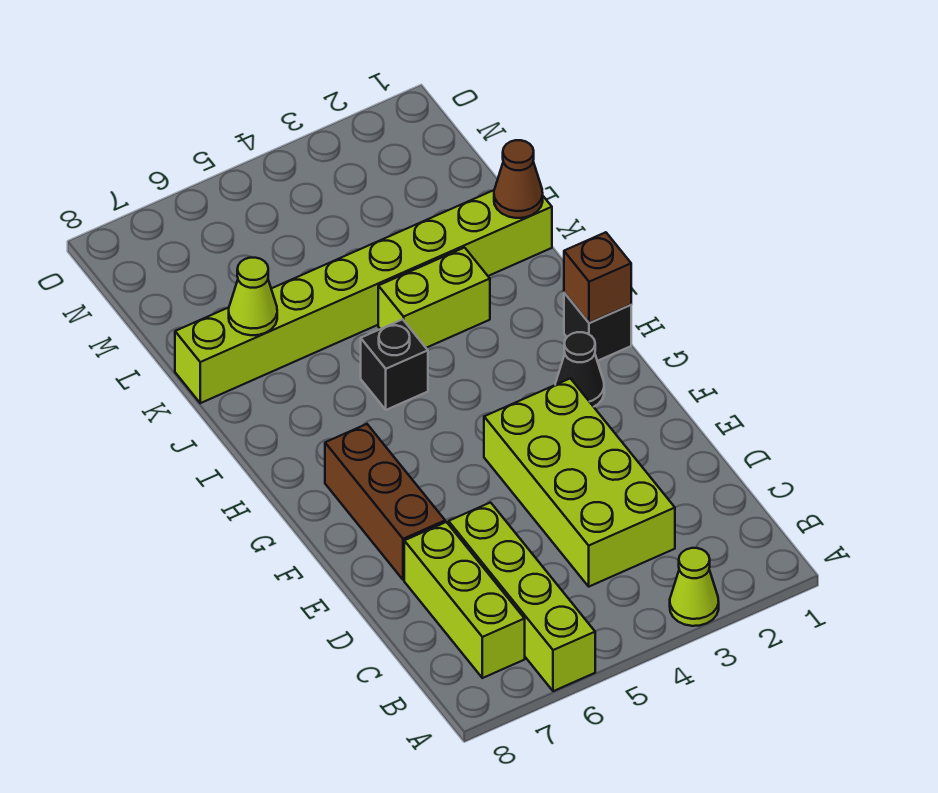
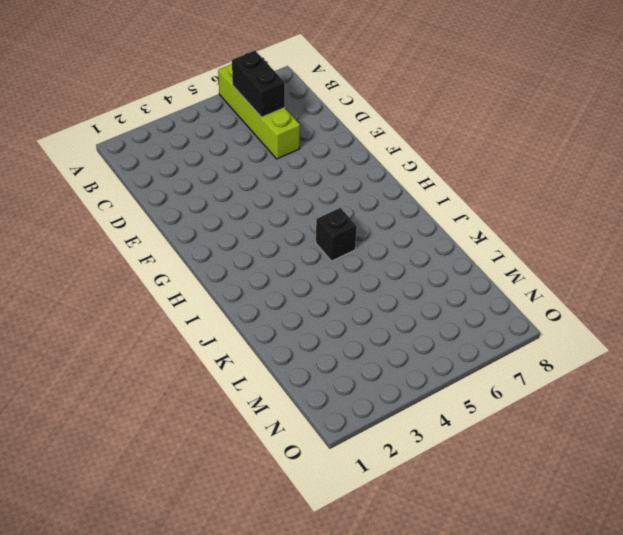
black brick B6:C6 level 2 -> none
none -> lime cone A3 level 1
none -> lime brick B7:D7 level 1
none -> lime brick C3:F4 level 1

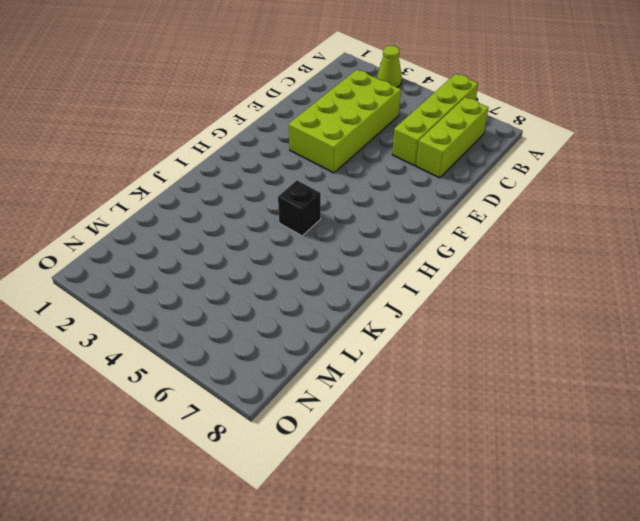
none -> brown brick E7:G7 level 1
none -> black cone G2 level 1
none -> black brick H1 level 1

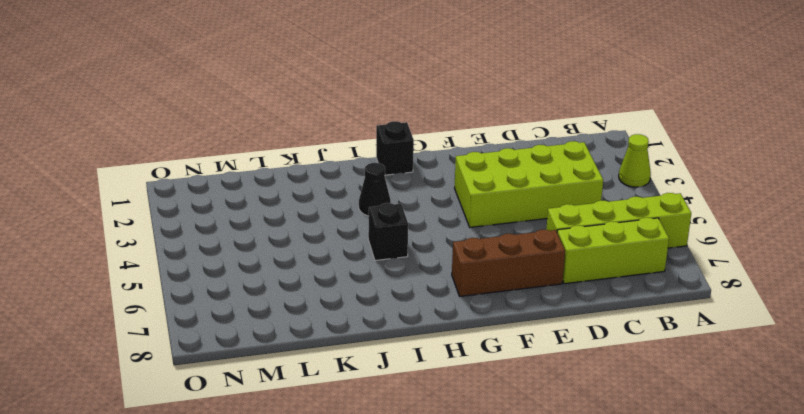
black cone I3 level 1 -> black cone G2 level 1
none -> lime brick J3:J4 level 1
none -> lime brick K1:K8 level 1
none -> brown brick H1 level 2

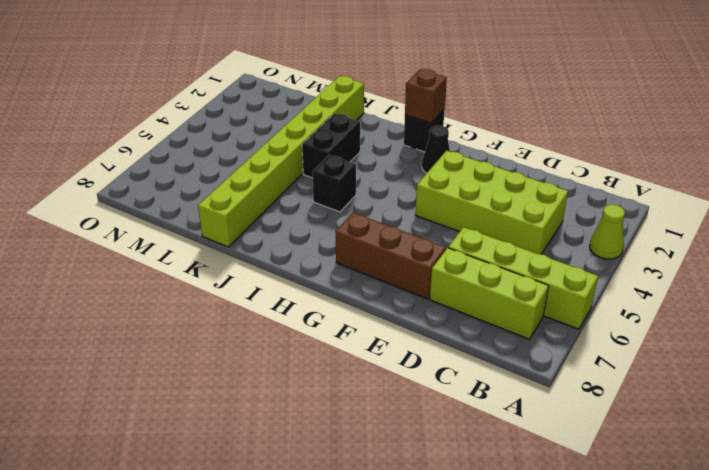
black brick J3:J4 level 1 -> lime brick J3:J4 level 1
none -> brown cone K1 level 2
none -> lime cone K7 level 2

